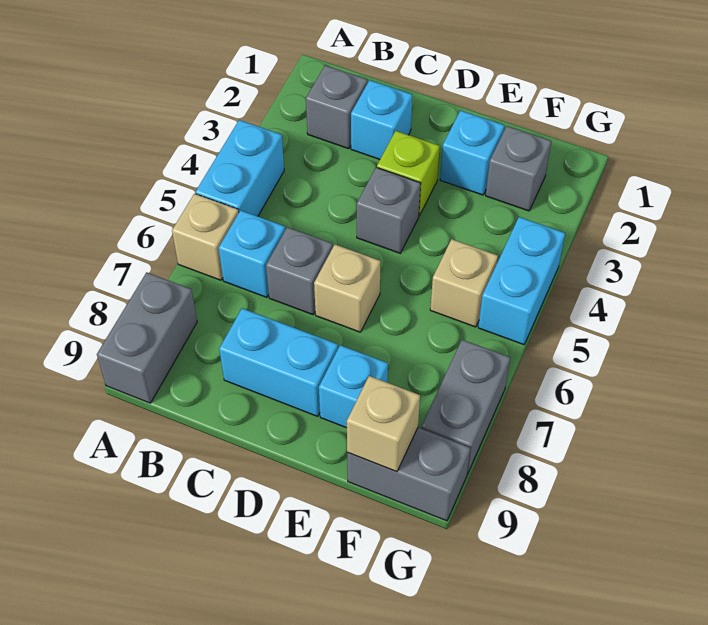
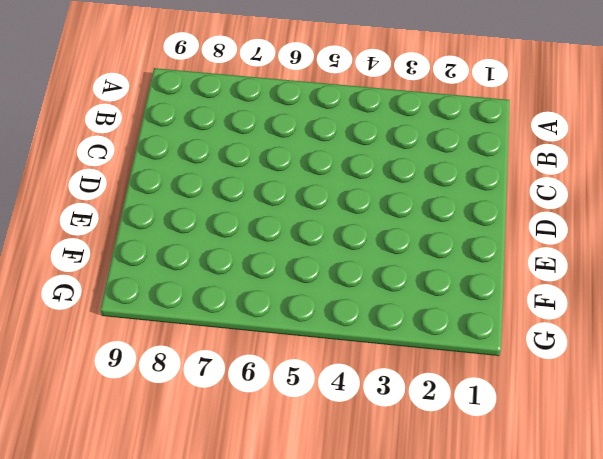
none -> cyan brick A4:A5 level 1
none -> tan brick A6 level 1
none -> grey brick A8:A9 level 1

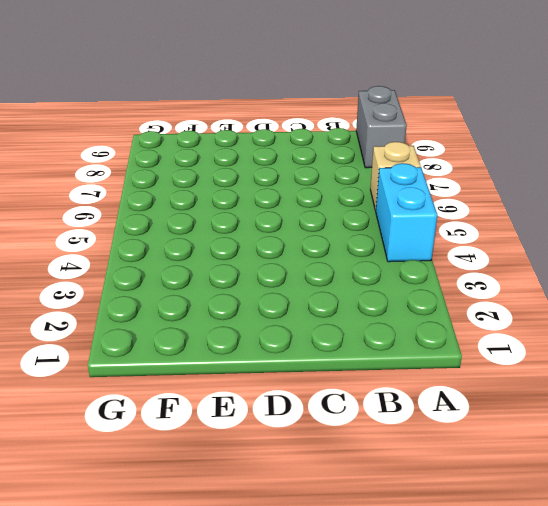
none -> grey brick B2 level 1
none -> cyan brick B6 level 1
none -> cyan brick C2 level 1

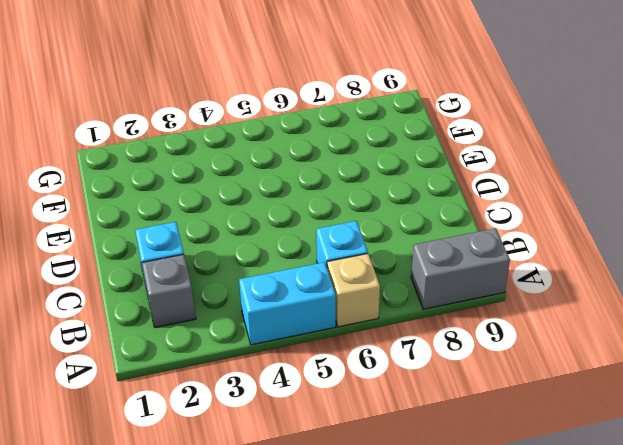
none -> grey brick C6 level 1
none -> cyan brick C8:D8 level 1
none -> lime brick D3 level 1

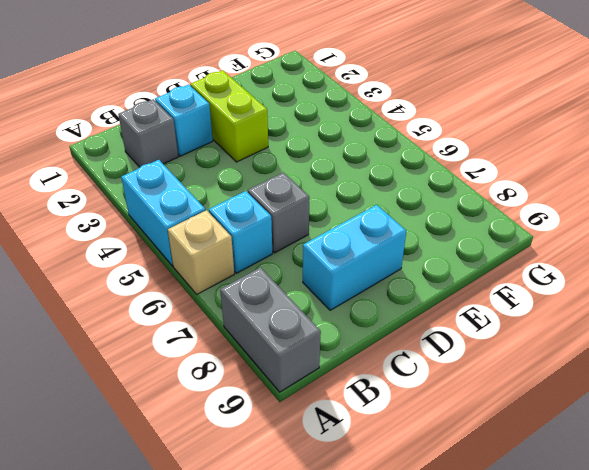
lime brick D2:D3 level 1 -> lime brick D3 level 1
none -> grey brick D4 level 1
none -> tan brick D6 level 1
none -> cyan brick E2 level 1

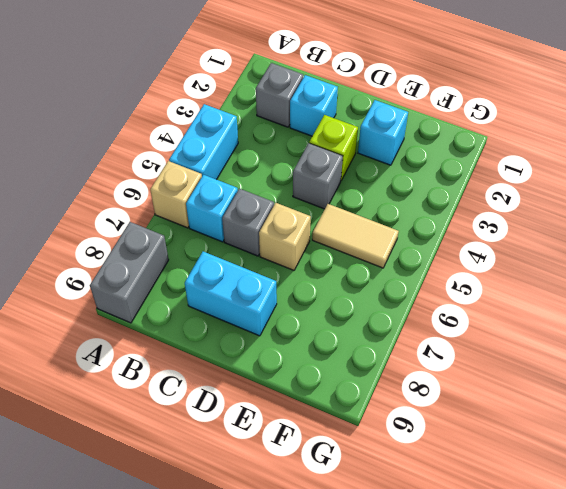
tan tile E5:F5 level 1 -> tan brick F5 level 1
none -> cyan brick E8 level 1
none -> grey brick F2 level 1
none -> grey brick F9:G9 level 1

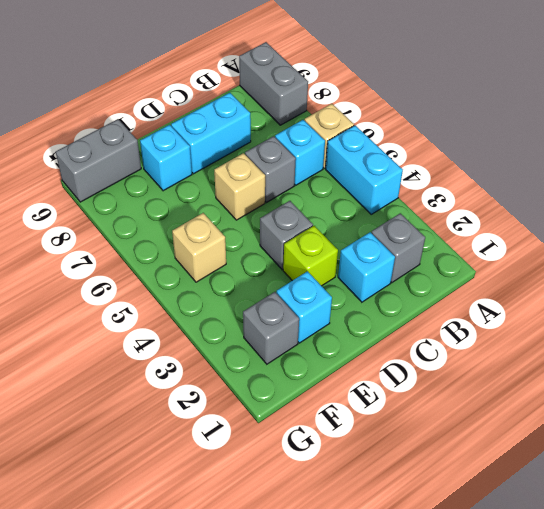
none -> cyan brick G4:G5 level 1
none -> grey brick G7:G8 level 1
none -> tan brick F9 level 2

